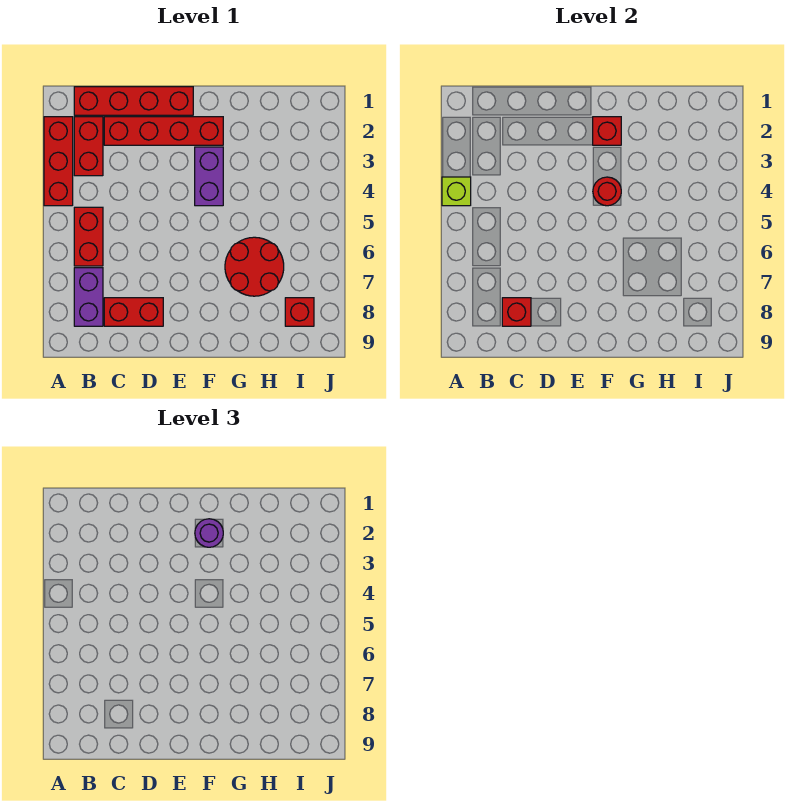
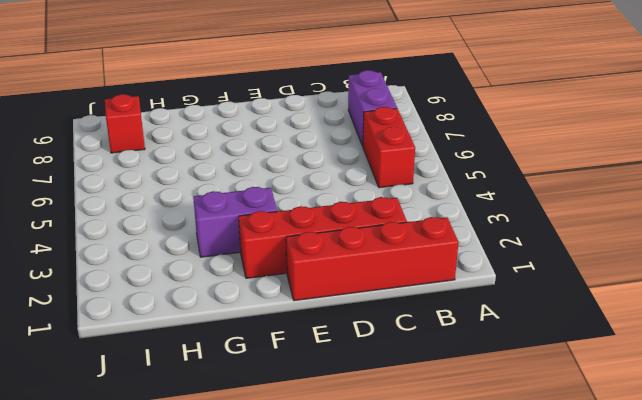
purple brick F3:G3 level 1 -> purple brick F3:F4 level 1
none -> red brick A2:A4 level 1
none -> red brick B2:B3 level 1
none -> red brick C8:D8 level 1

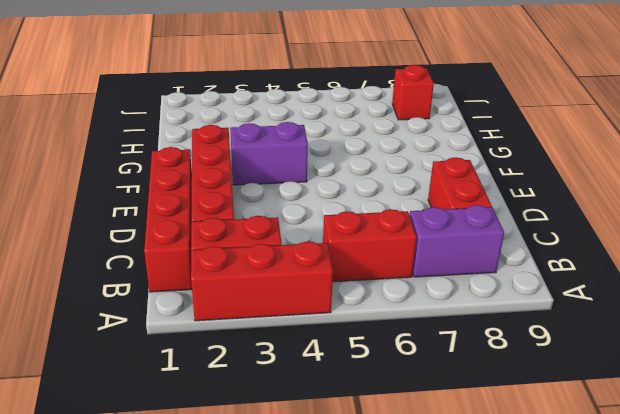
none -> red round brick G6:H7 level 1
none -> lime brick A4 level 2
none -> red brick C8 level 2

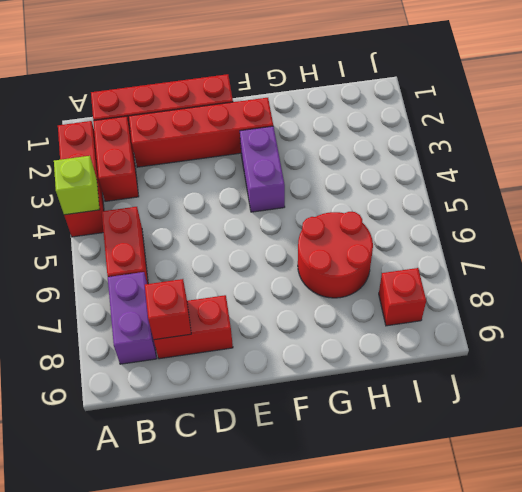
none -> red brick F2 level 2
none -> red round brick F4 level 2
none -> purple round brick F2 level 3

